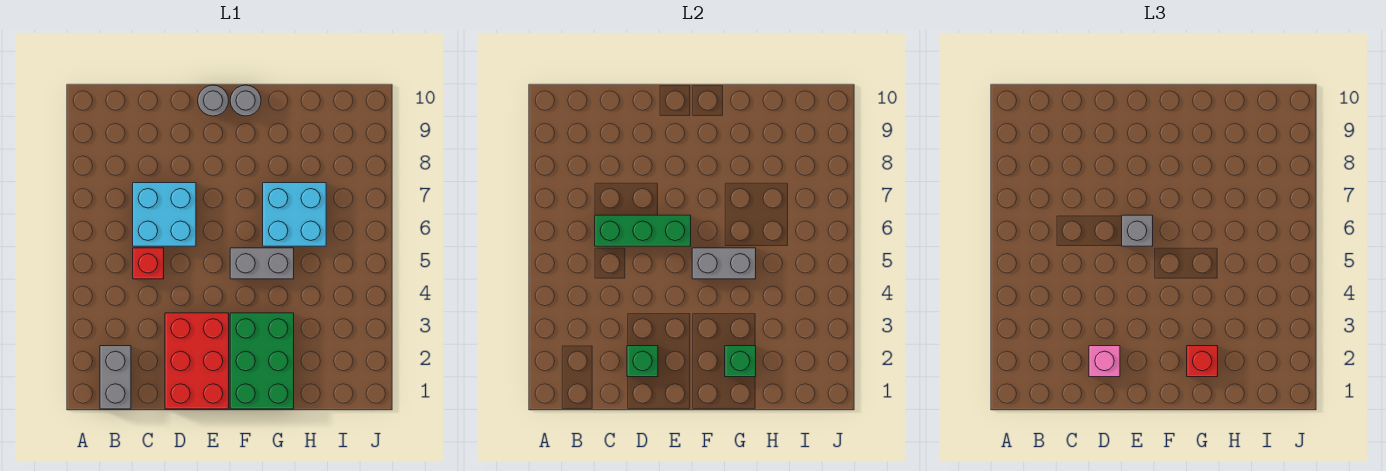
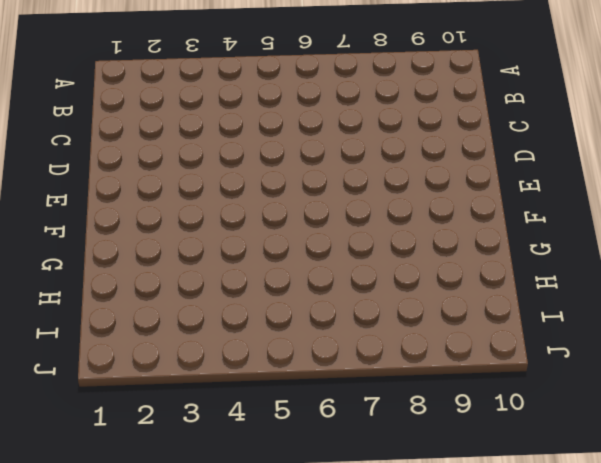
none -> grey brick B1:B2 level 1
none -> red brick C5 level 1
none -> cyan brick C6:D7 level 1

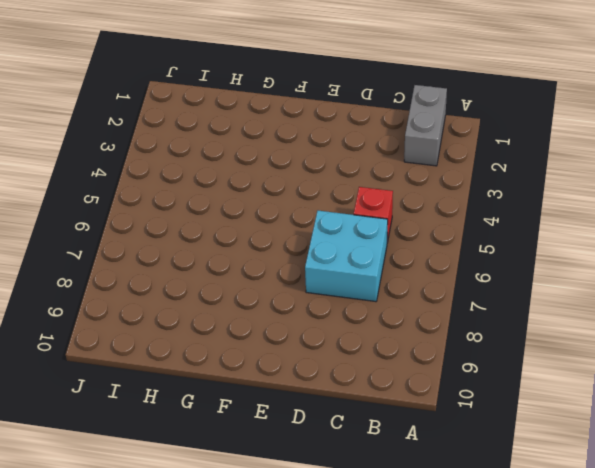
none -> red brick D1:E3 level 1
none -> grey round brick E10 level 1
none -> green brick F1:G3 level 1

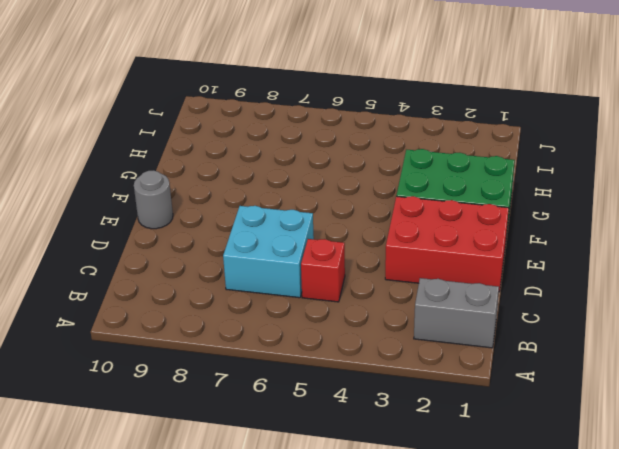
none -> grey brick F5:G5 level 1
none -> grey round brick F10 level 1
none -> cyan brick G6:H7 level 1

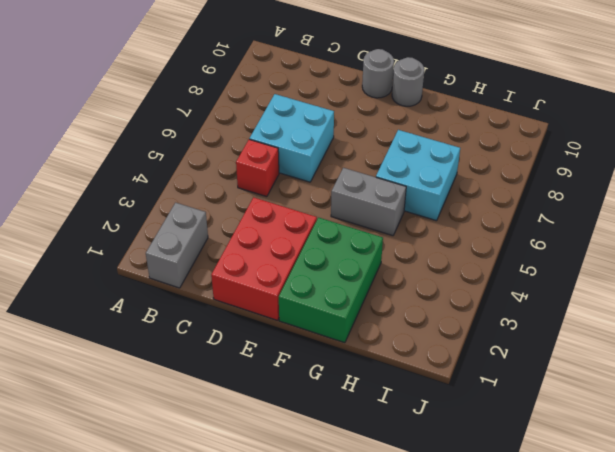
none -> green brick C6:E6 level 2
none -> green brick D2 level 2
none -> grey brick F5:G5 level 2

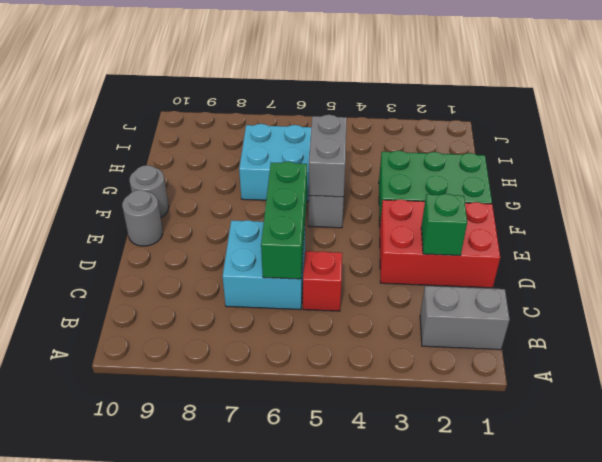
none -> green brick G2 level 2
none -> pink brick D2 level 3
none -> grey brick E6 level 3

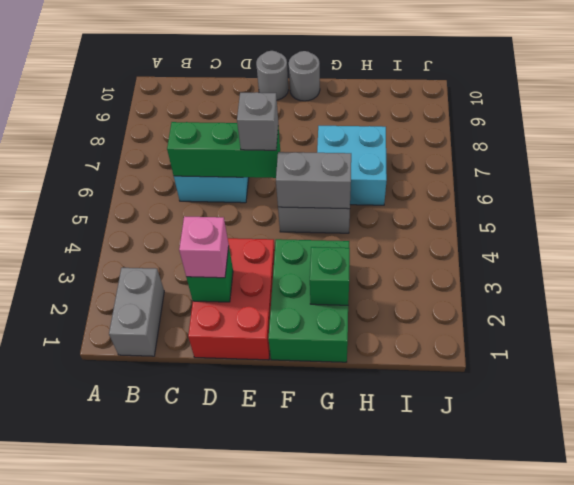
none -> red brick C5 level 1
none -> red brick G2 level 3

